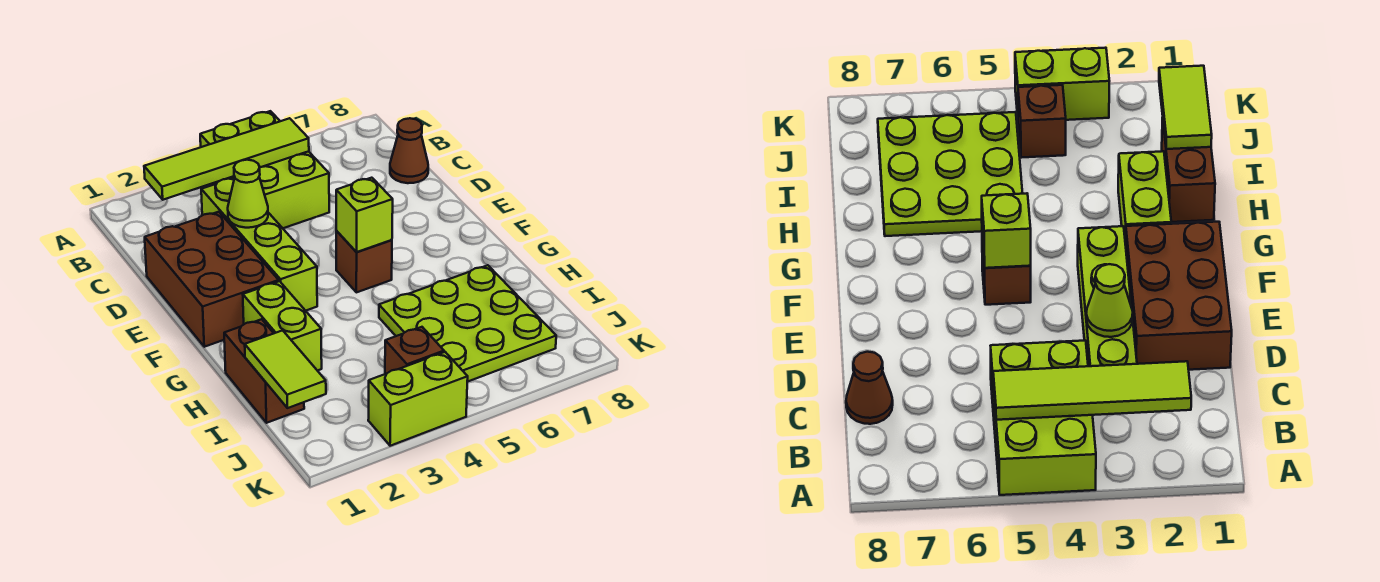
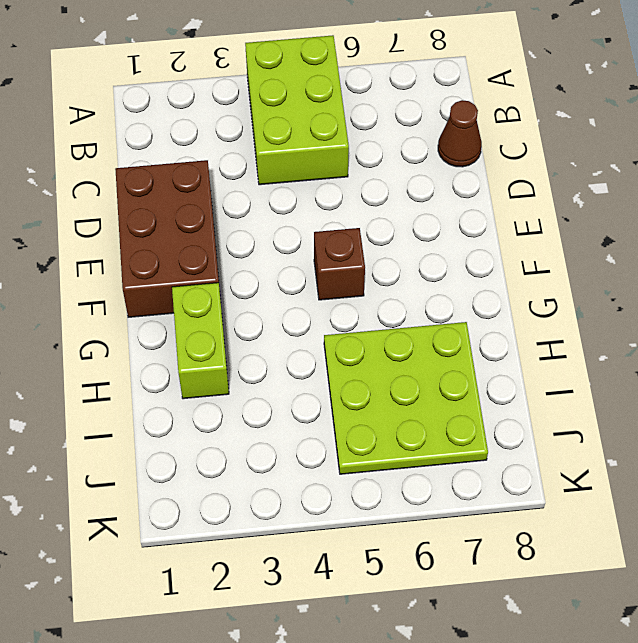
none -> lime brick C3:F3 level 1
none -> brown brick H1:I1 level 1
none -> brown brick J4 level 1

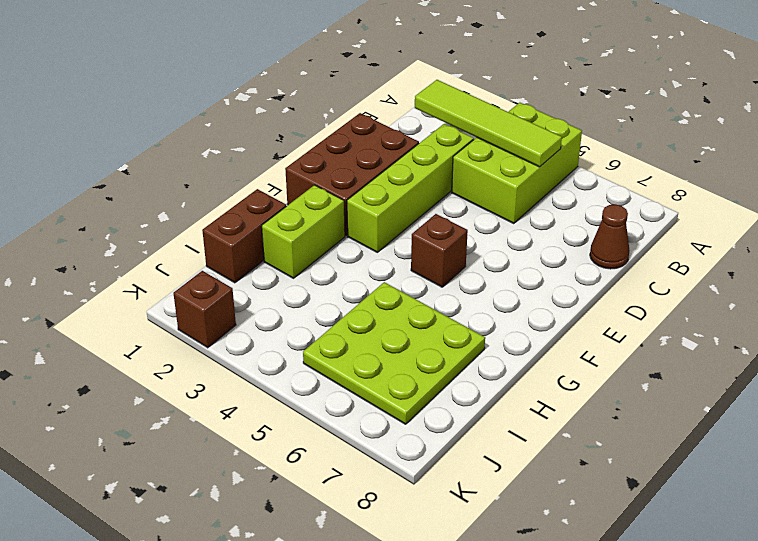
brown brick K2 level 1 -> brown brick J4 level 1
none -> lime brick K3:K4 level 1
none -> lime cone D3 level 2
none -> lime brick F5 level 2

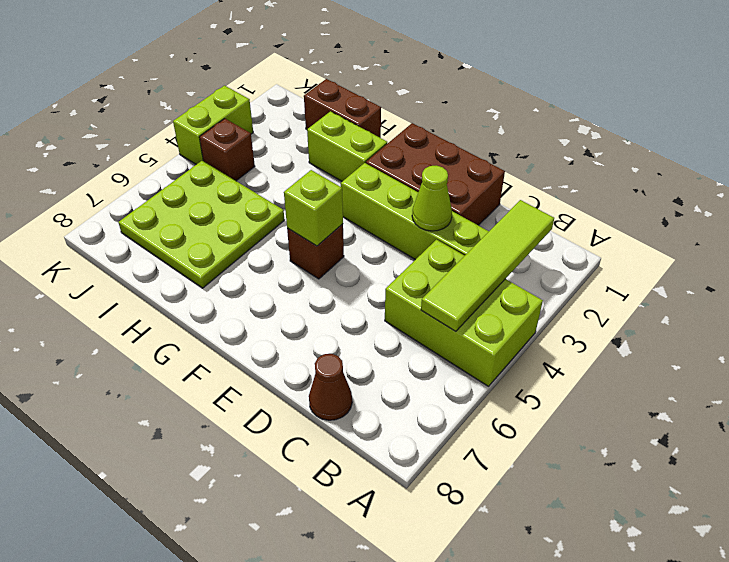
none -> lime tile I1:J1 level 2

